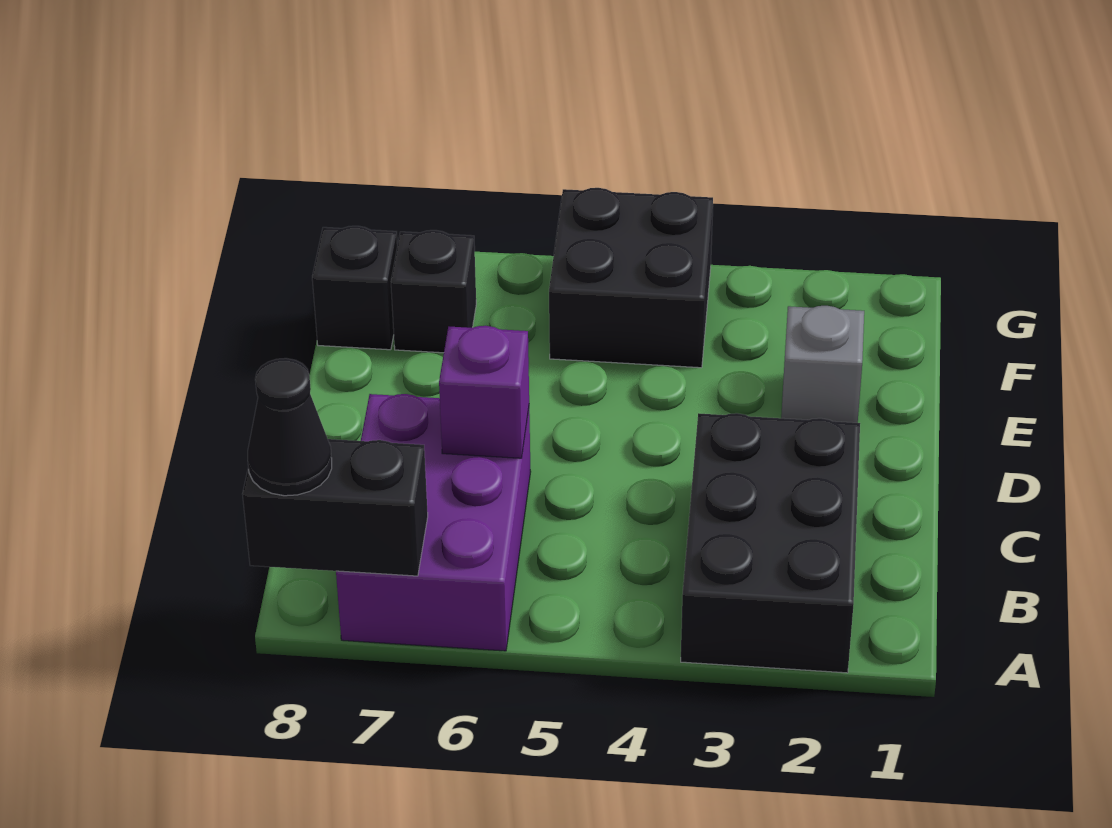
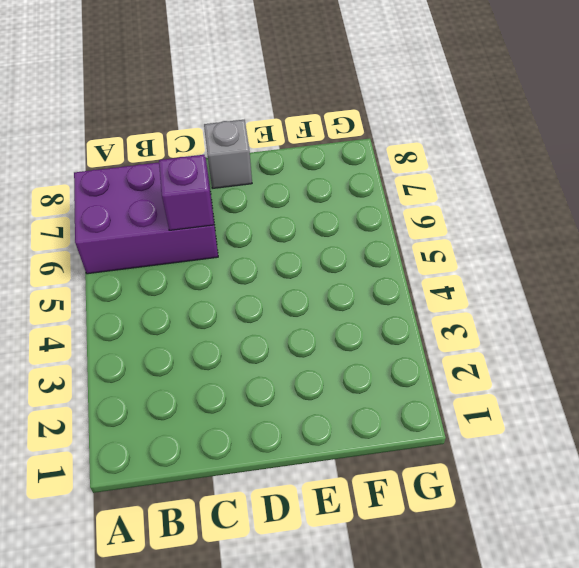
grey brick D8 level 1 -> grey brick E2 level 1
none -> black brick A2:C3 level 1
none -> black brick F4:G5 level 1

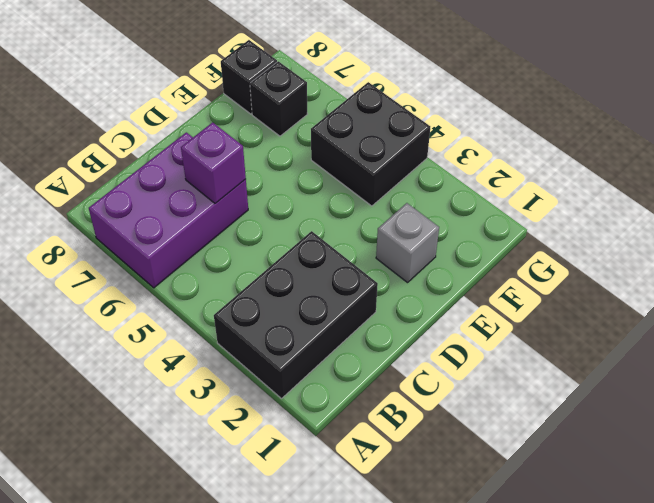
none -> black brick A7:A8 level 2
none -> black cone A8 level 3

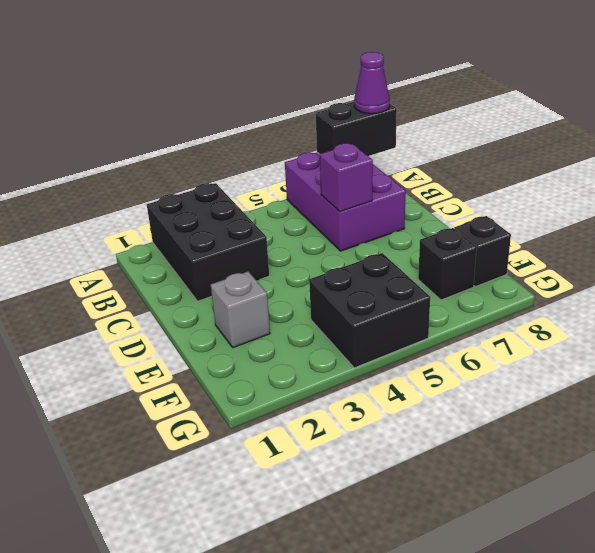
purple cone A8 level 3 -> black cone A8 level 3

